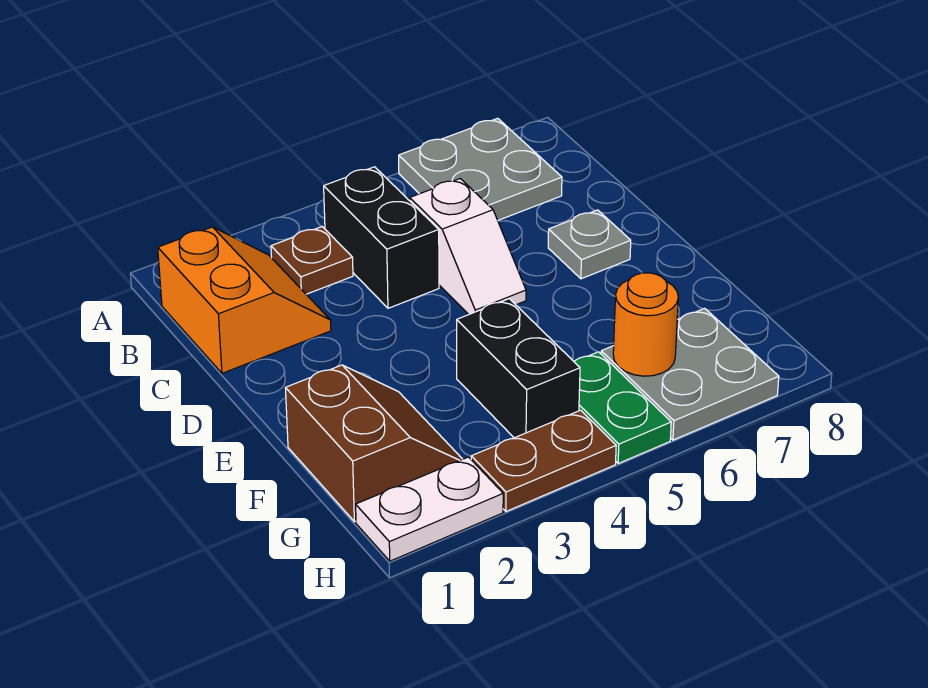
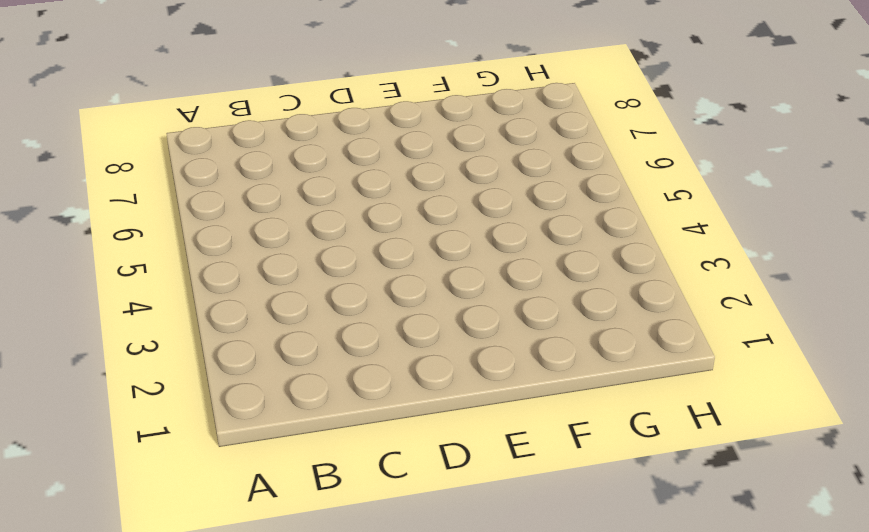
none -> grey plate A6:B7 level 1
none -> orange slope B1:C2 level 1 top 1
none -> brown plate B3 level 1

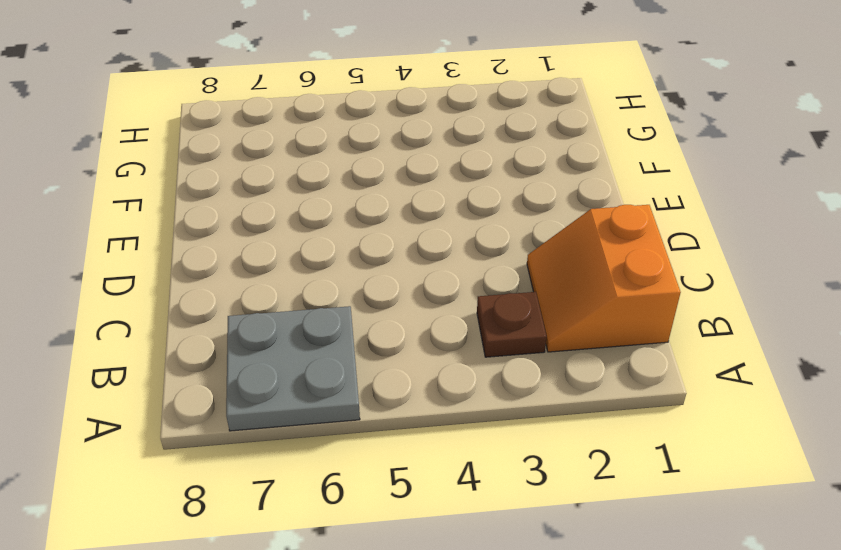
none -> black brick B4:C4 level 1
none -> white slope C5:D5 level 1 top C
none -> grey plate D7 level 1

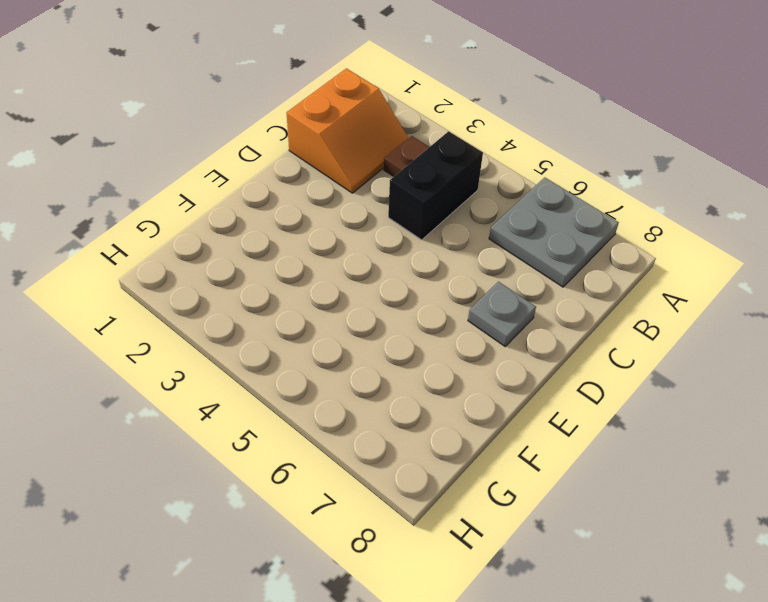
none -> white slope C5:D5 level 1 top C
none -> brown slope F1:G2 level 1 top 1
none -> black brick F4:G4 level 1

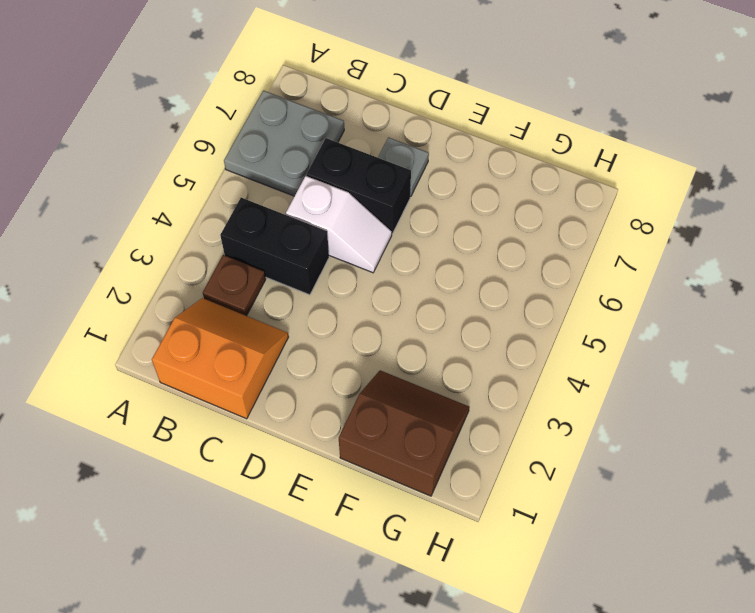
black brick C6:D6 level 1 -> black brick F4:G4 level 1
none -> green plate G5:H5 level 1
none -> grey plate G6:H7 level 1
none -> white plate H1:H2 level 1

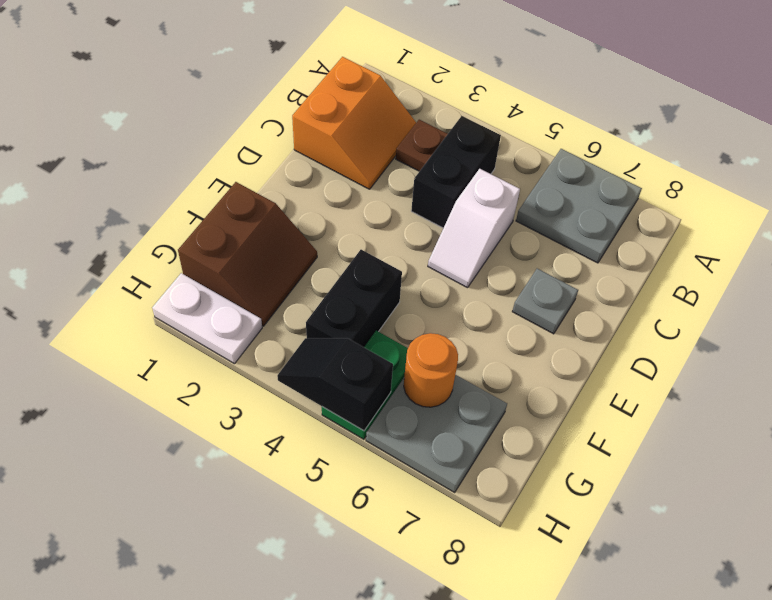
black slope H4:H5 level 2 top 5 -> none
none -> brown plate H3:H4 level 1

